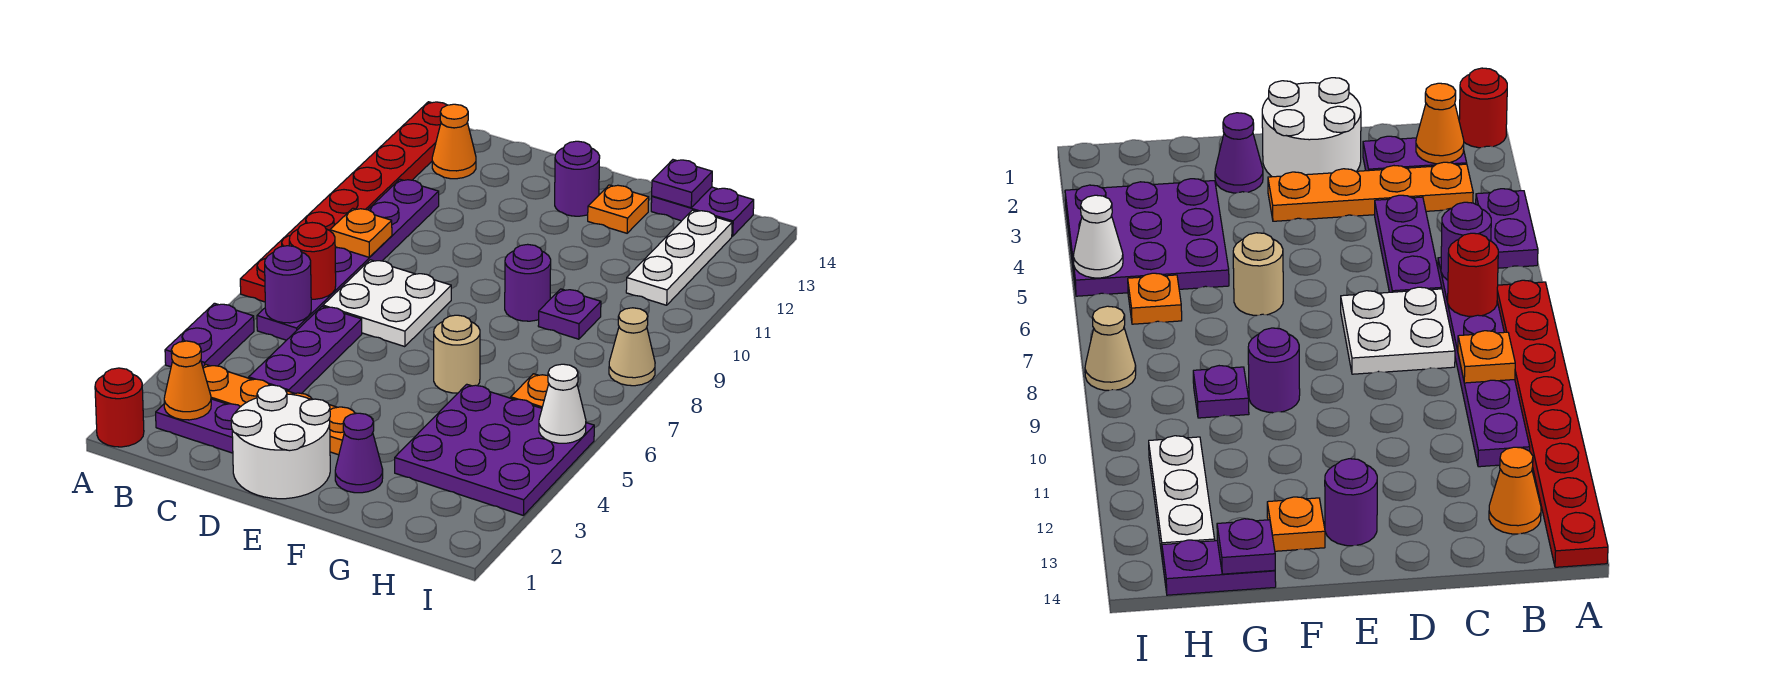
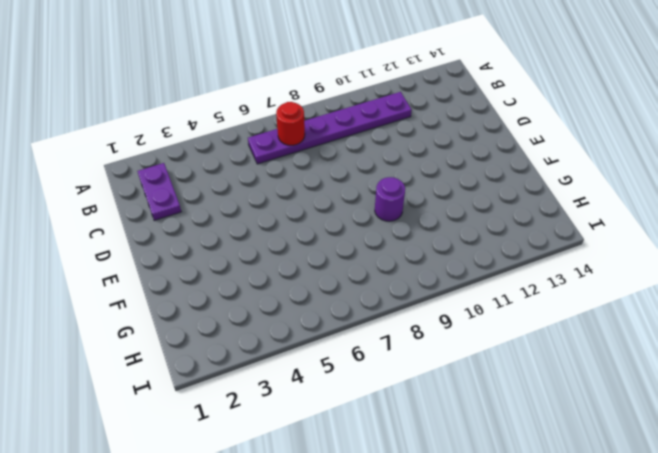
none -> red round brick A1 level 1
none -> purple plate A4:A5 level 1
none -> red plate A7:A14 level 1

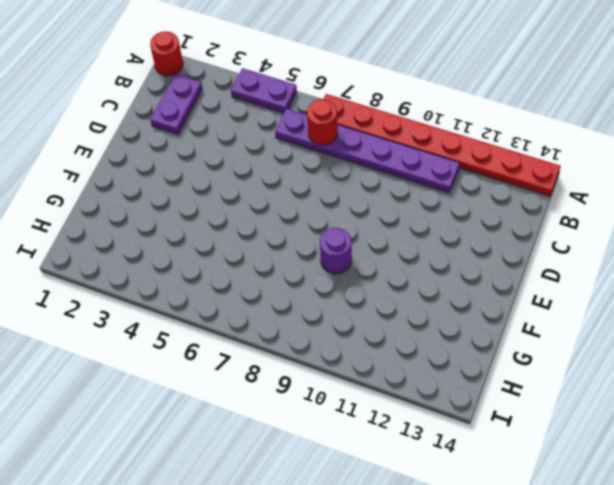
none -> orange plate B3:E3 level 1
none -> orange cone B13 level 1
none -> purple plate C4:C6 level 1

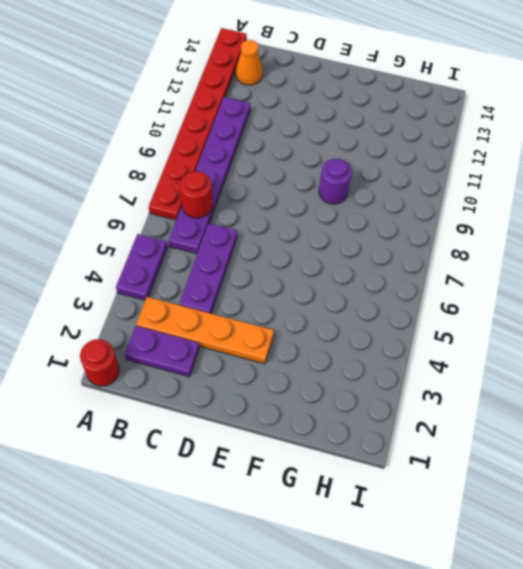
none -> white plate C7:D8 level 1
none -> white round brick D1:E2 level 1
none -> purple round brick E13 level 1

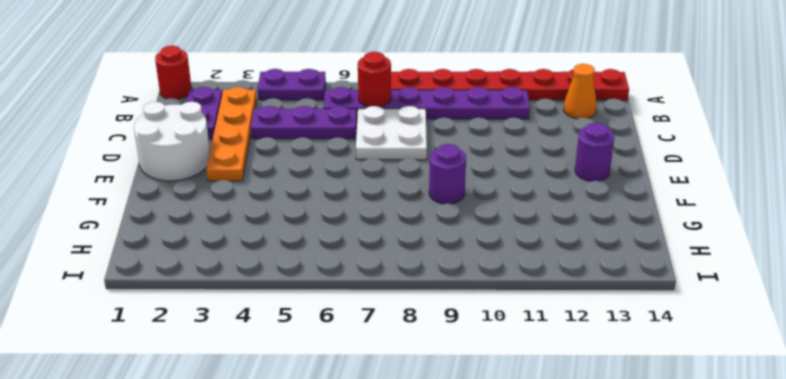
none -> purple cone F2 level 1
none -> tan round brick F6 level 1
none -> orange plate F13 level 1

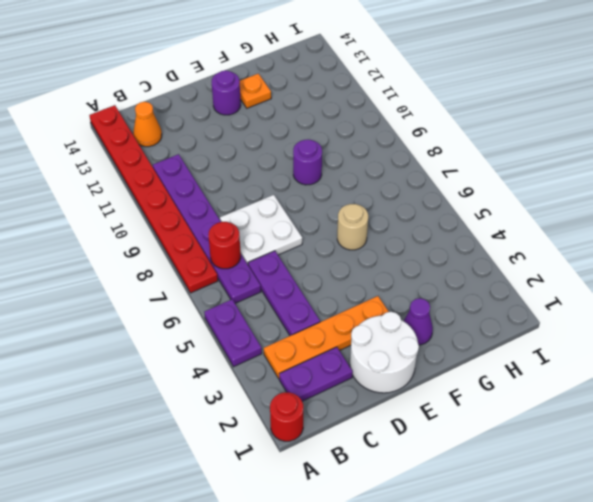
none -> purple plate G3:I5 level 1
none -> purple plate G9 level 1
none -> purple plate G14:H14 level 1

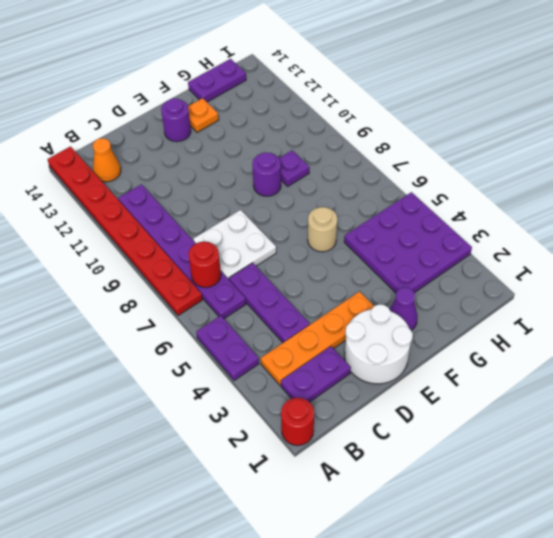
none -> orange plate H6 level 1
none -> white plate H11:H13 level 1
none -> tan cone I8 level 1

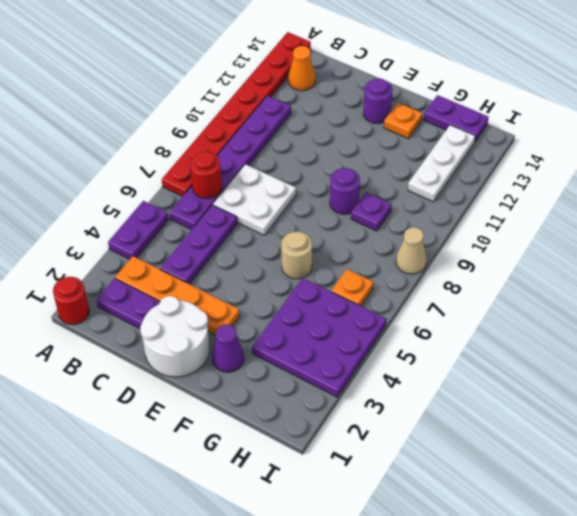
none -> orange cone B2 level 2
none -> purple round brick B6 level 2
none -> orange plate B9 level 2

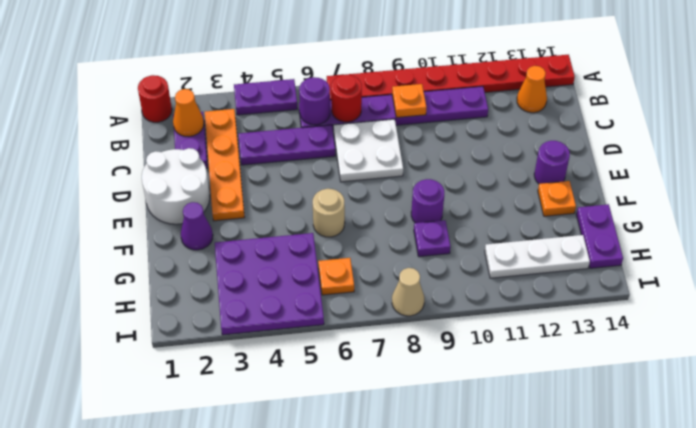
none -> purple plate G14 level 2
none -> white cone I5 level 2

